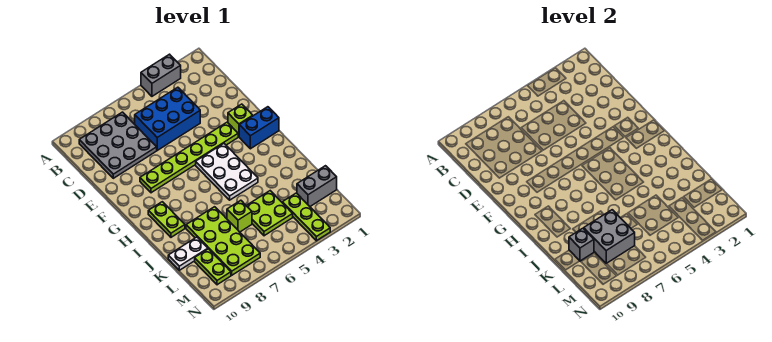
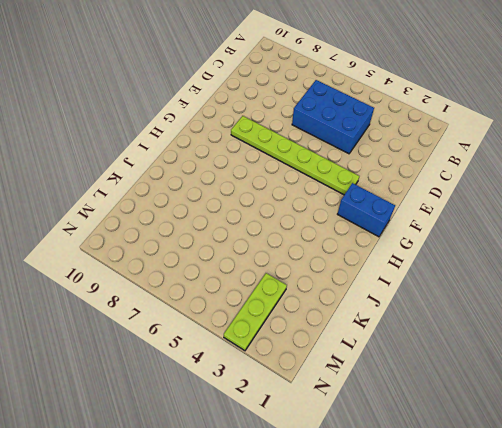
none -> grey brick A3:A4 level 1
none -> grey plate B7:D9 level 1
none -> lime brick F2 level 1

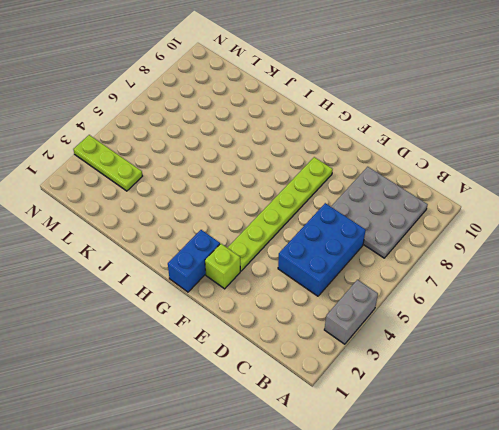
none -> white plate G4:I5 level 1
none -> lime plate H9:I9 level 1
none -> lime plate J7:M8 level 1

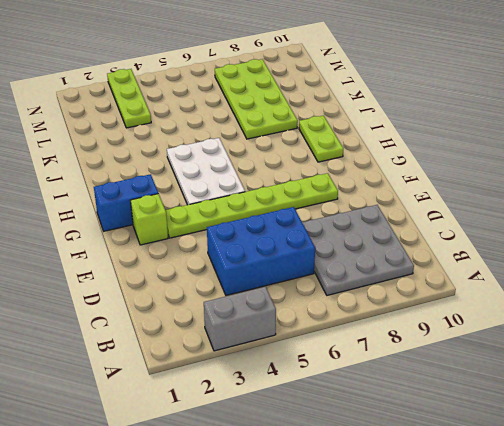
none -> lime plate K4:L5 level 1
none -> lime brick K6 level 1
none -> white plate K9:K10 level 1

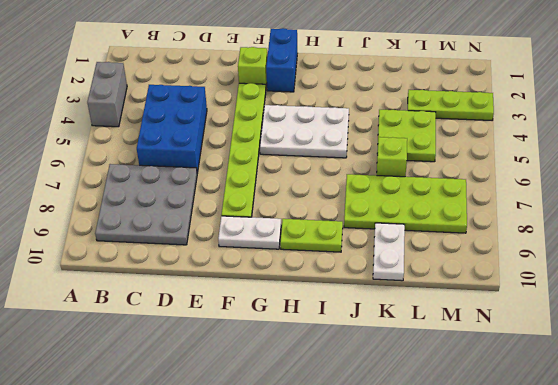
white plate F9:G9 level 1 -> none
none -> grey brick L1:L2 level 1
none -> lime plate L9:M9 level 1
none -> grey brick K7:L8 level 2

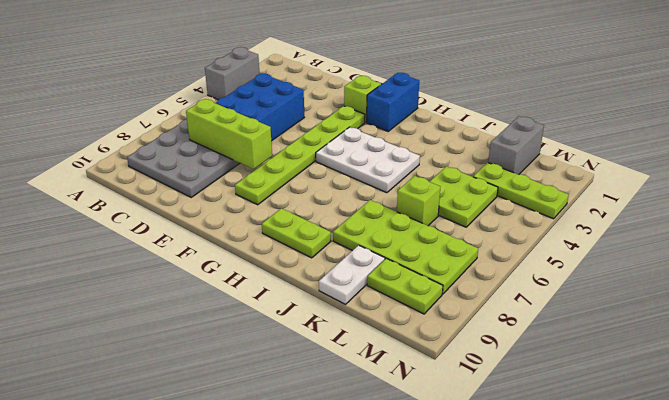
lime brick C7:E7 level 2 -> none
none -> grey brick K7:L8 level 2
none -> grey brick K9 level 2

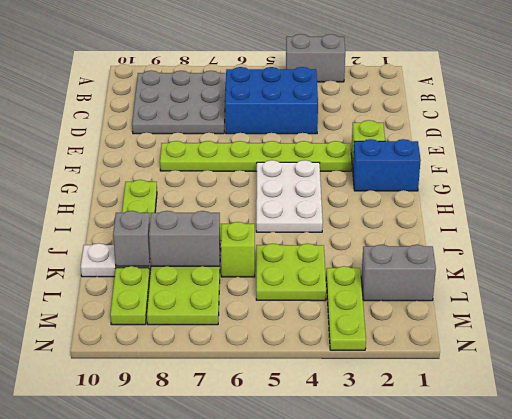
grey brick K7:K8 level 2 -> grey brick K7:L8 level 2

